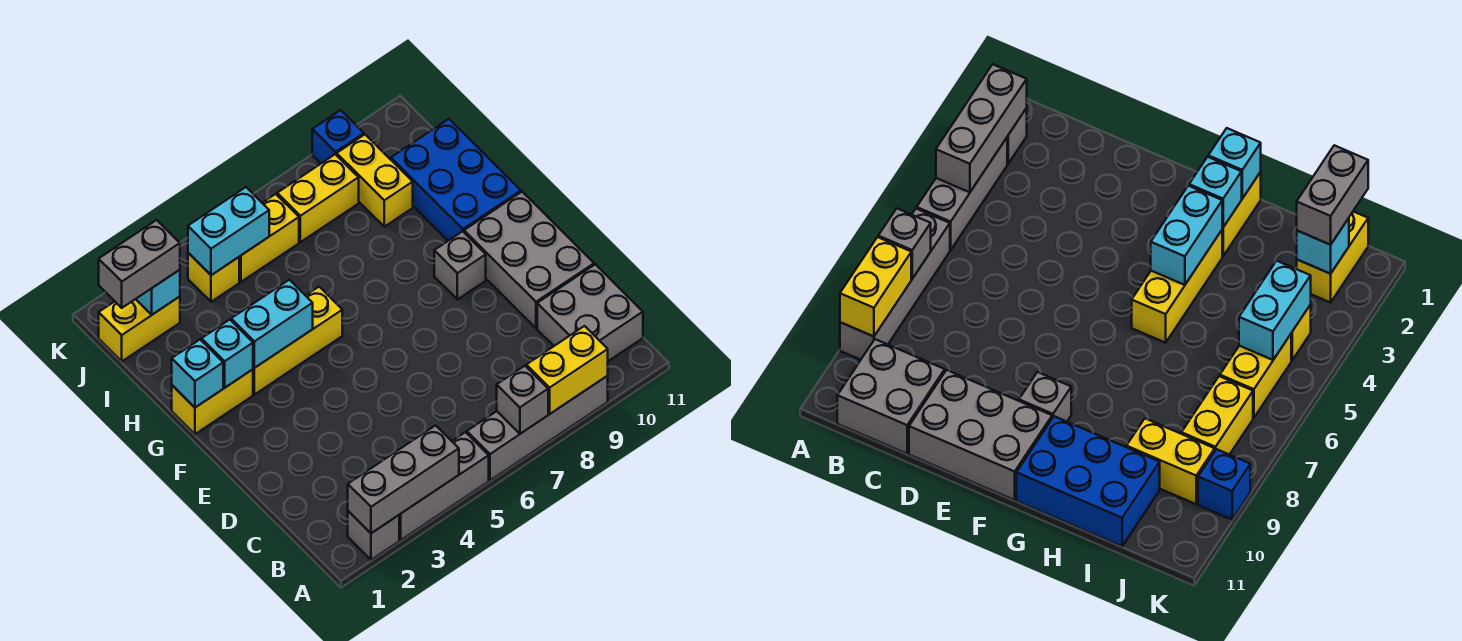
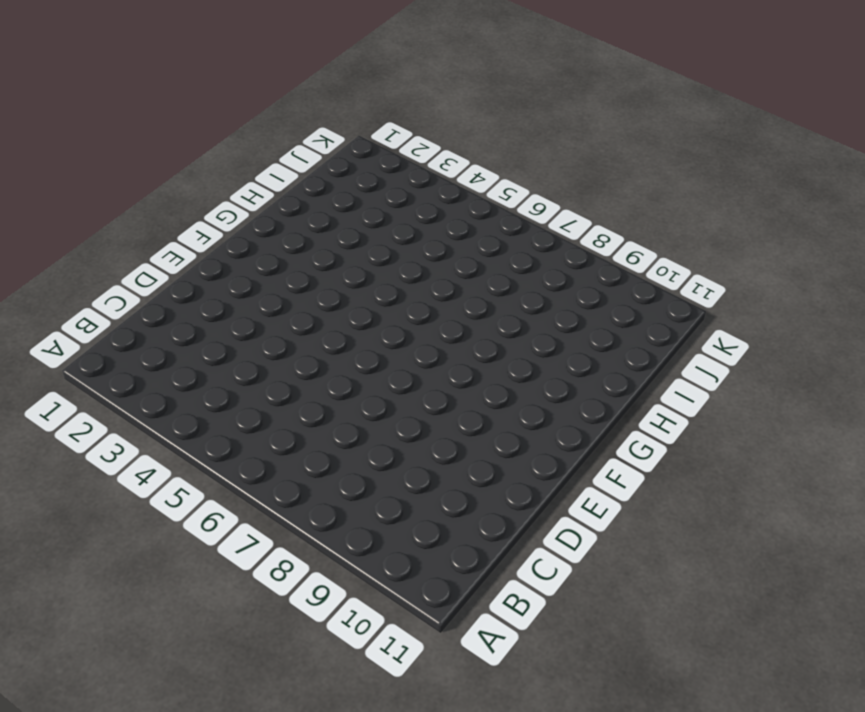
none -> grey brick A2 level 1
none -> grey brick A3:A5 level 1
none -> grey brick A6:A9 level 1

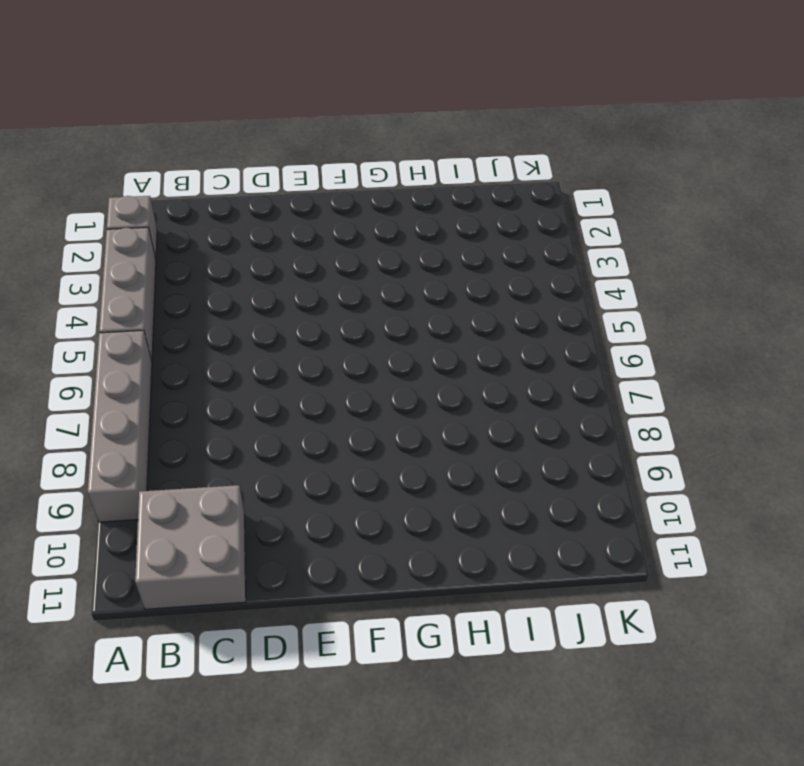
none -> grey brick D10:F11 level 1
none -> grey brick F9 level 1
none -> yellow brick G1:G2 level 1

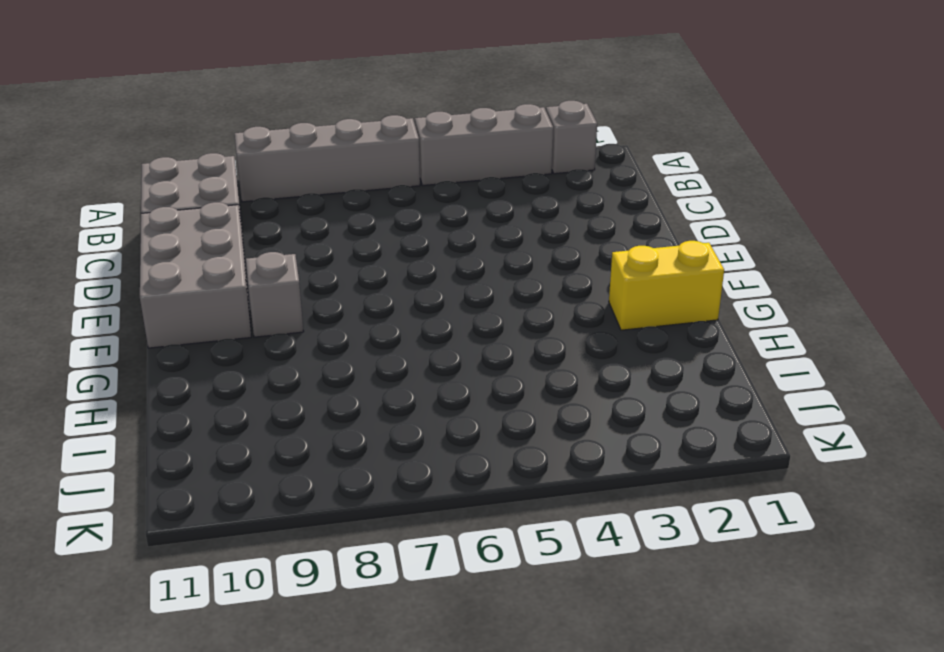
none -> yellow brick G3:G5 level 1
none -> blue brick G10:I11 level 1
none -> yellow brick I9:J9 level 1

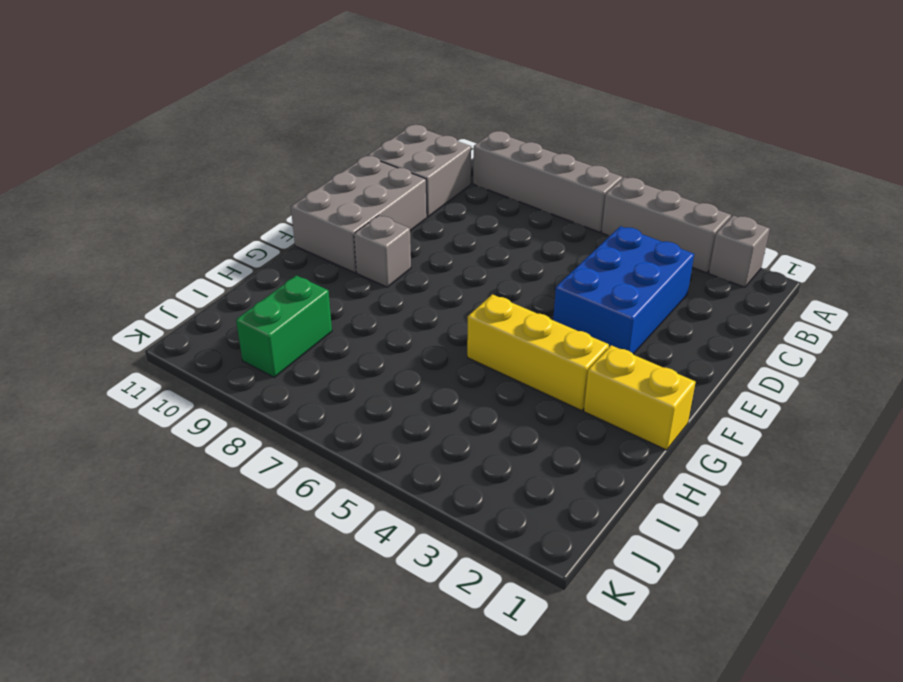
blue brick C3:E4 level 1 -> blue brick G10:I11 level 1
green brick I9:J9 level 1 -> yellow brick I9:J9 level 1
none -> yellow brick J1:J2 level 1
none -> yellow brick J4 level 1
none -> yellow brick J5:J6 level 1

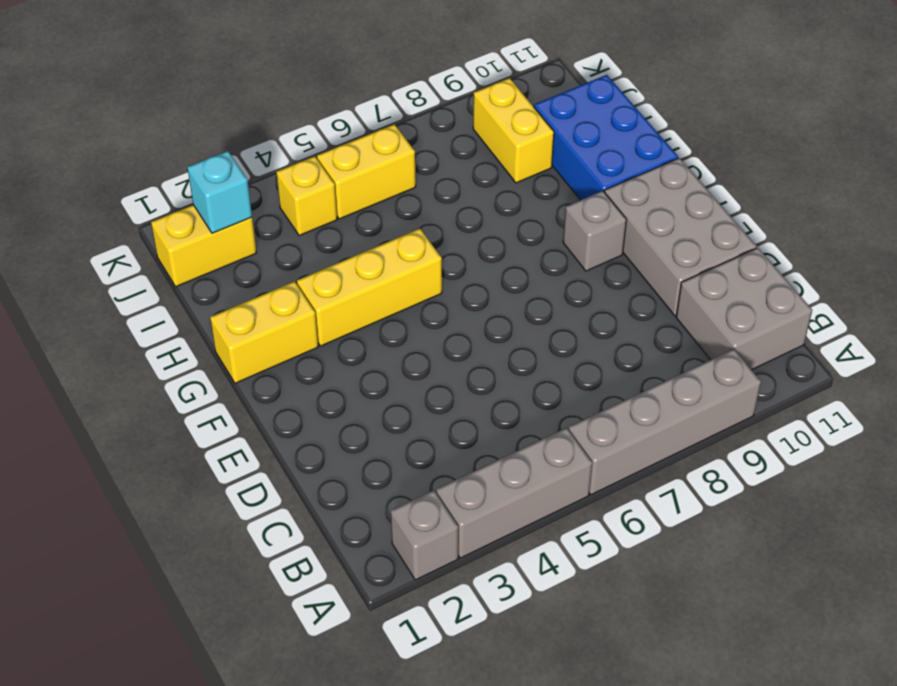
none -> yellow brick J7:J8 level 1
none -> blue brick K9 level 1
none -> grey brick A2:A4 level 2

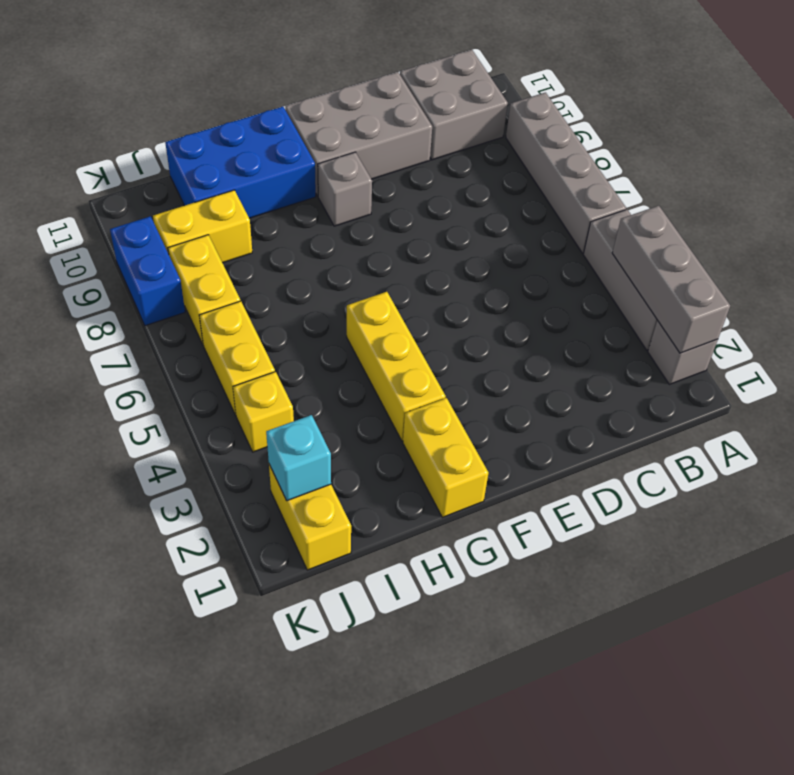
blue brick K8:K9 level 1 -> blue brick K9 level 1
none -> grey brick A7 level 2
none -> yellow brick A8:A9 level 2
none -> cyan brick G1 level 2

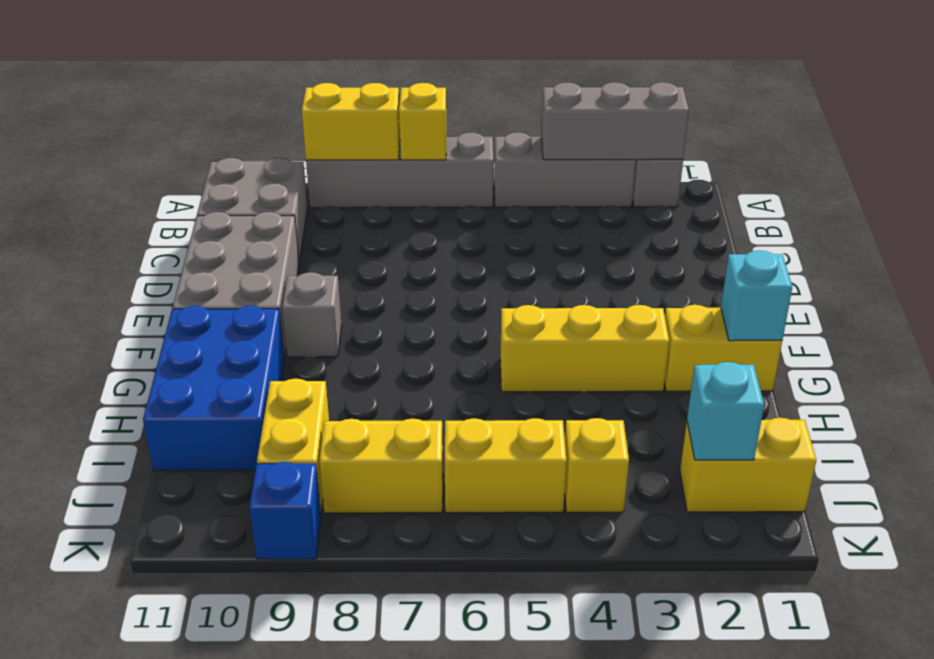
yellow brick A7 level 2 -> grey brick A7 level 2
none -> cyan brick G2 level 2
none -> cyan brick G3:G4 level 2
none -> cyan brick J4:J5 level 2

